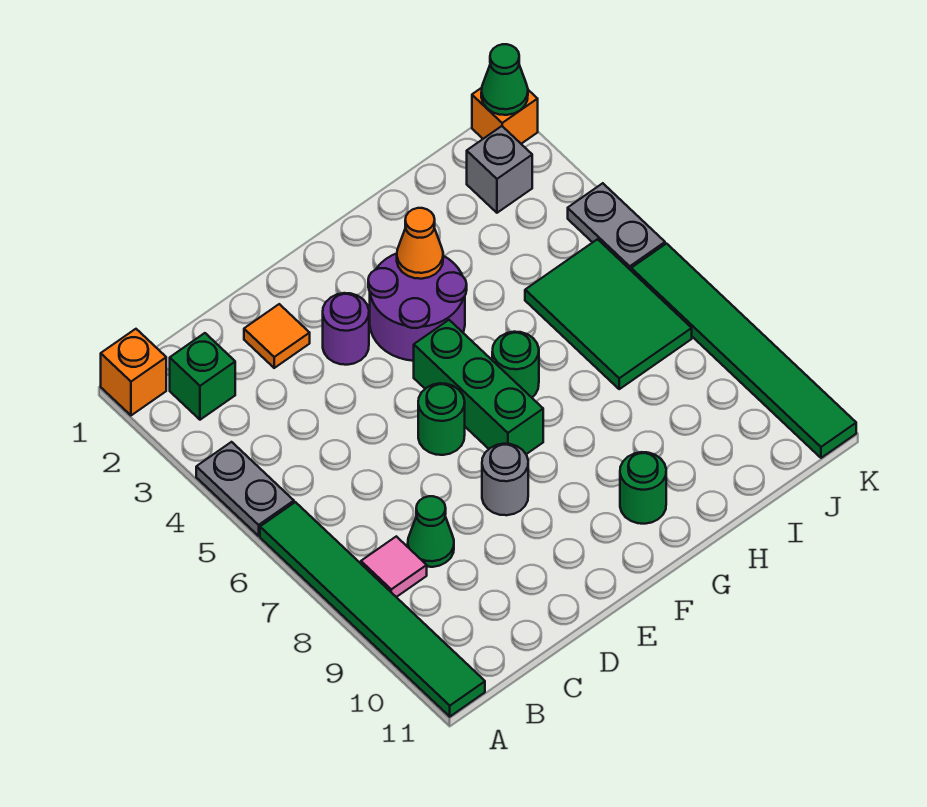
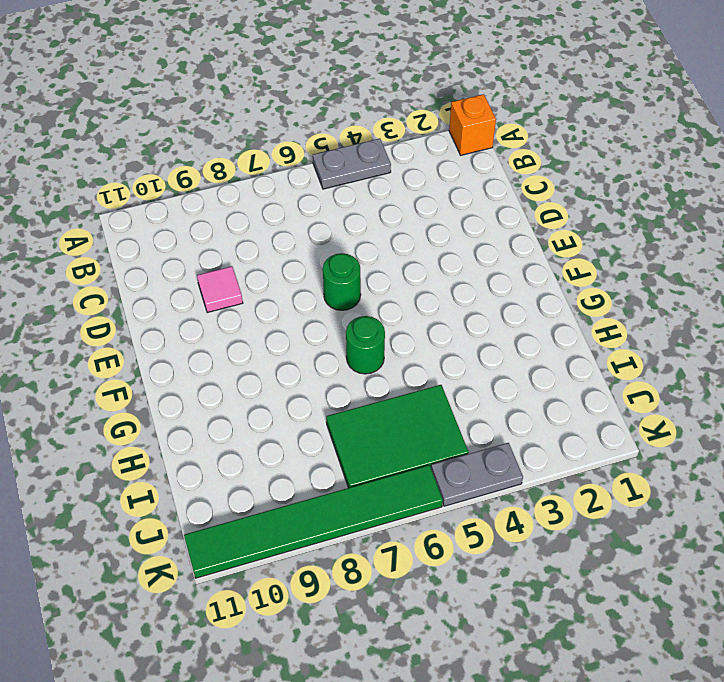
pink tile D9 level 1 -> pink tile B8 level 1
none -> green tile A6:A11 level 1
none -> green brick B2 level 1
none -> green cone C8 level 1

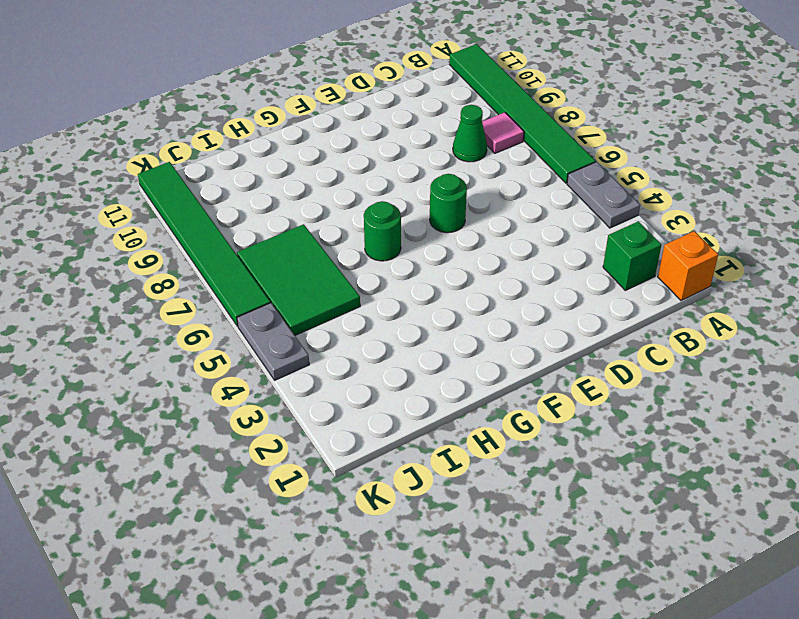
none -> orange tile D2 level 1
none -> purple round brick E3 level 1
none -> grey round brick E8 level 1

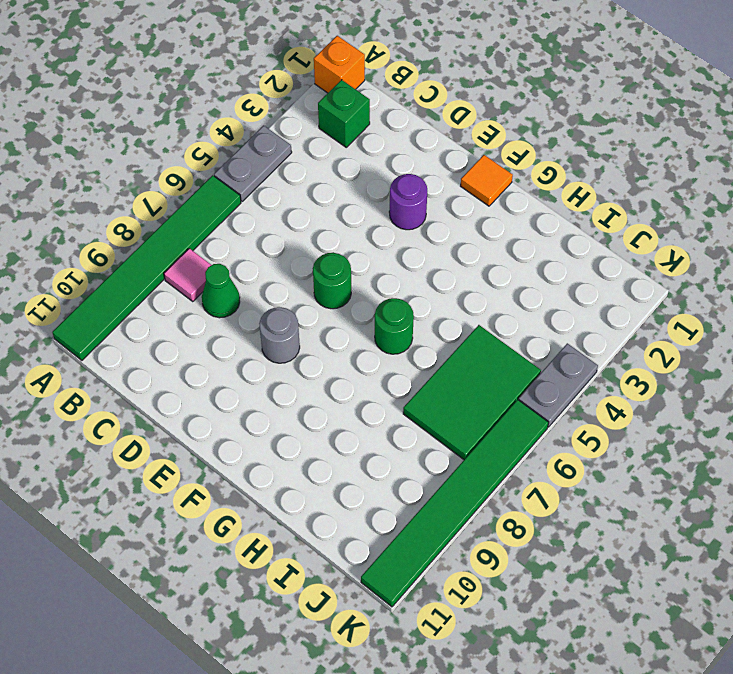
orange tile F1 level 1 -> orange tile D2 level 1
none -> purple round brick F3:G4 level 1
none -> green brick F5:F7 level 1
none -> green round brick G10 level 1

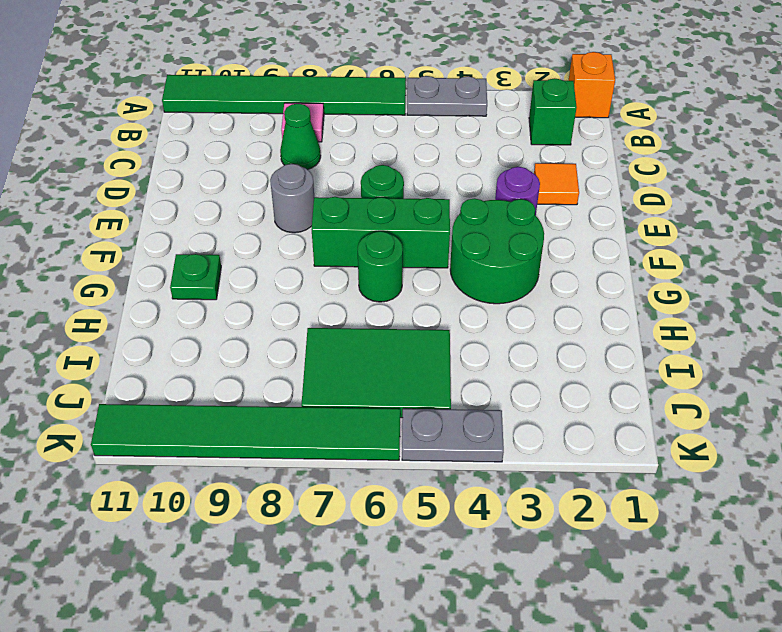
green round brick F3:G4 level 1 -> purple round brick F3:G4 level 1
green plate G10 level 1 -> green round brick G10 level 1
none -> grey brick J2 level 1
none -> orange brick K1 level 1
none -> orange cone G3 level 2

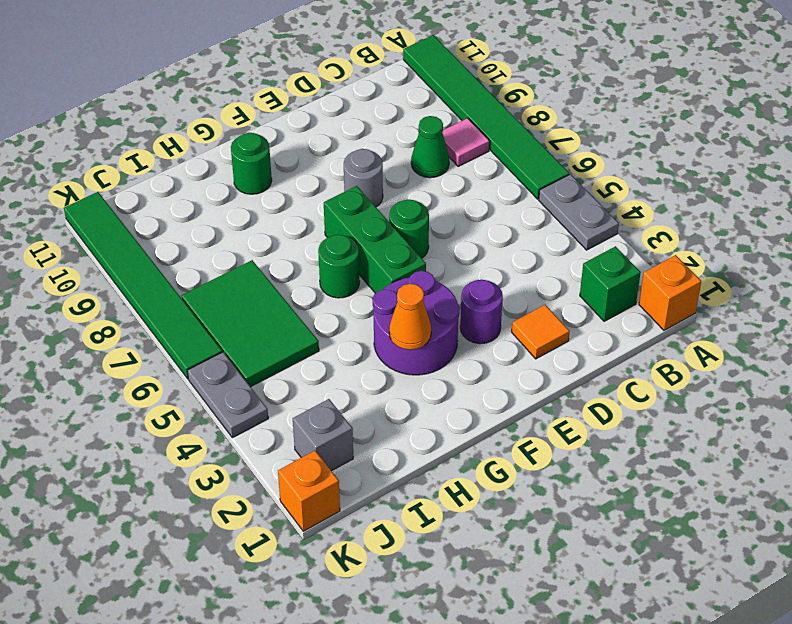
none -> green cone K1 level 2

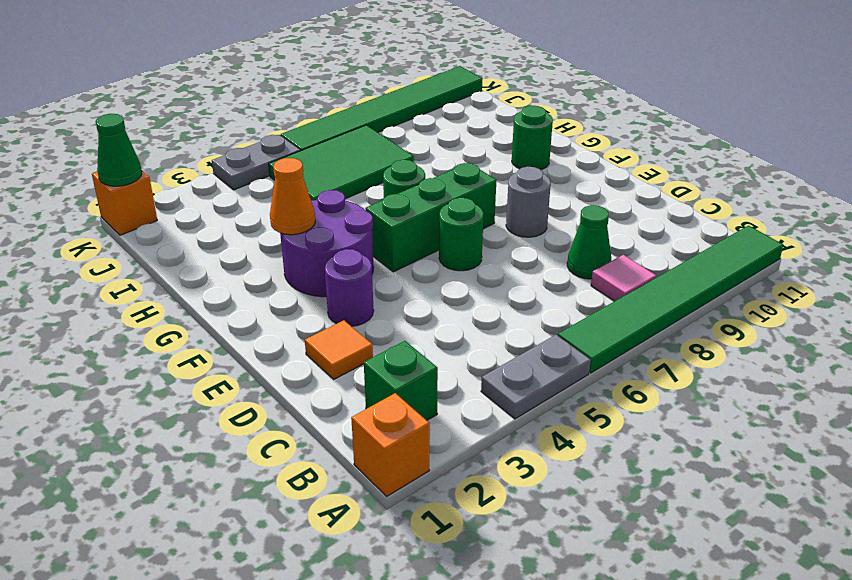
none -> grey brick J2 level 1

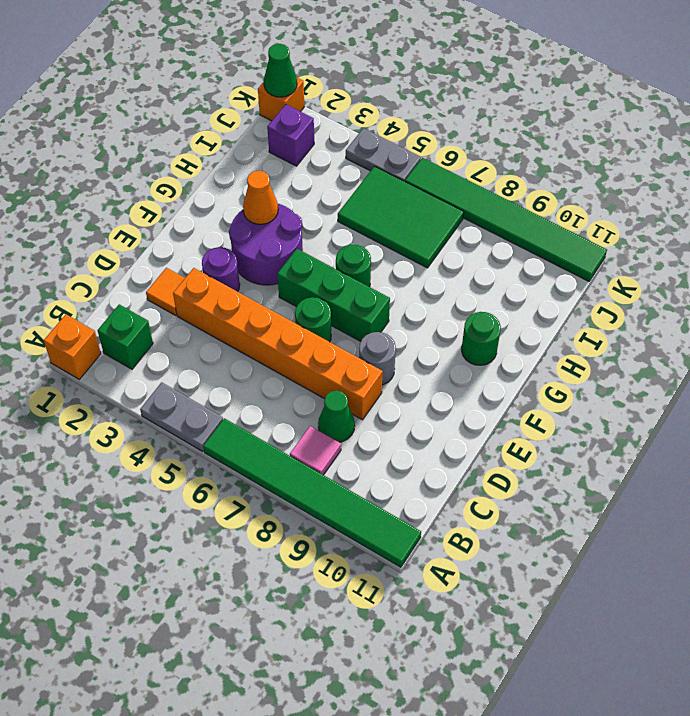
orange brick D3:D8 level 1 -> none
purple brick J2 level 1 -> grey brick J2 level 1

